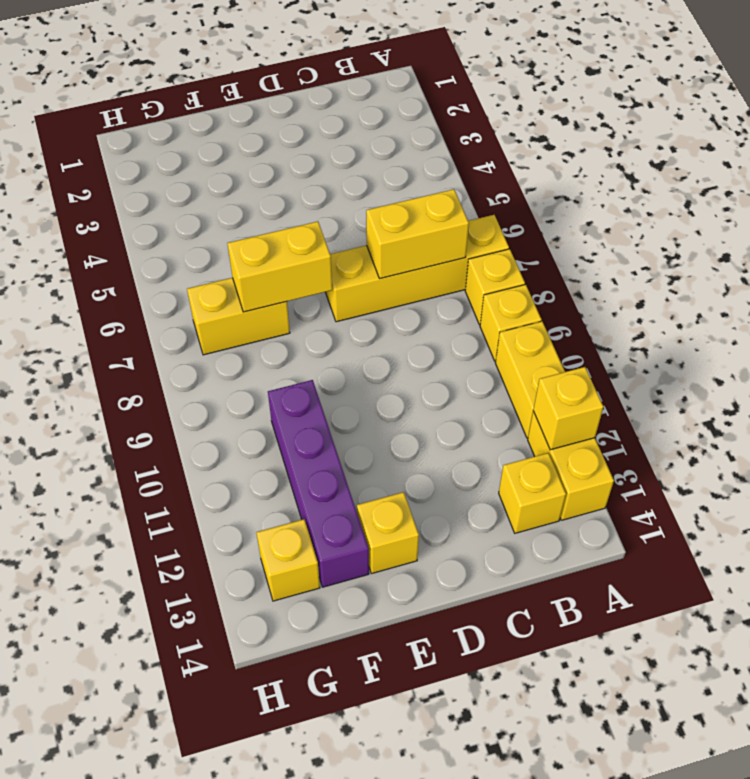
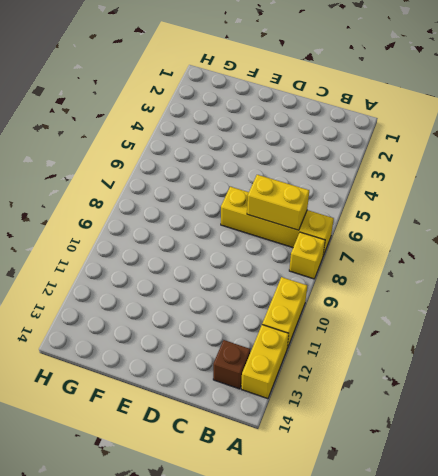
brown brick B13 level 1 -> yellow brick B13 level 1
none -> yellow brick A9 level 1
none -> yellow brick E13 level 1
none -> yellow brick F7:G7 level 1

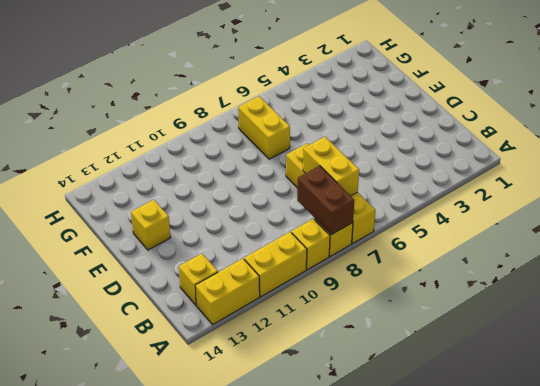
brown brick A8:B8 level 2 -> none
none -> purple brick F10:F13 level 1
none -> yellow brick G13 level 1
none -> yellow brick A12 level 2

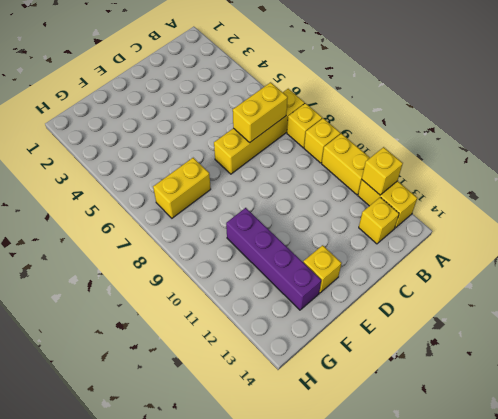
none -> yellow brick G13 level 1
none -> yellow brick E7:F7 level 2

